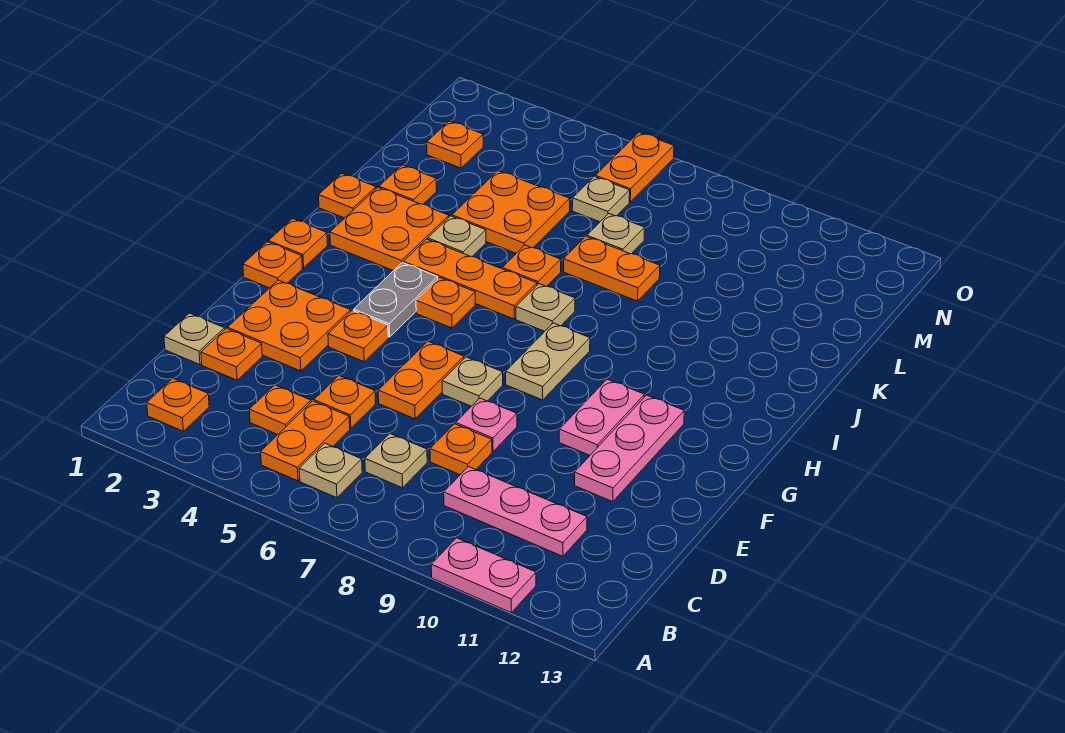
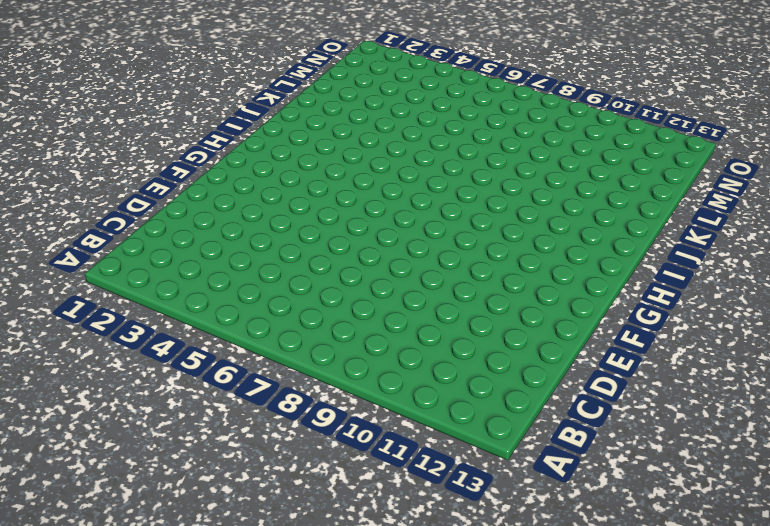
none -> pink plate A10:A11 level 1
none -> orange plate B2 level 1
none -> orange plate B5:C5 level 1
none -> tan plate B6 level 1

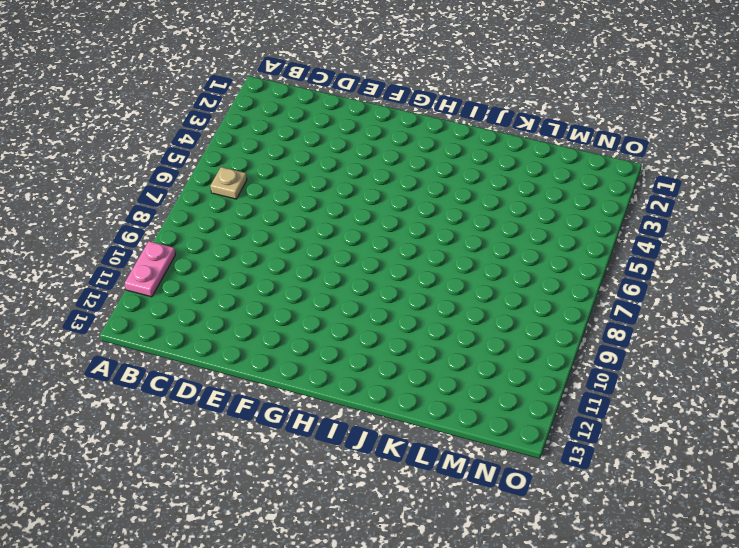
none -> orange plate B2 level 1
none -> orange plate B5:C5 level 1
none -> orange plate C4 level 1
none -> tan plate C7 level 1

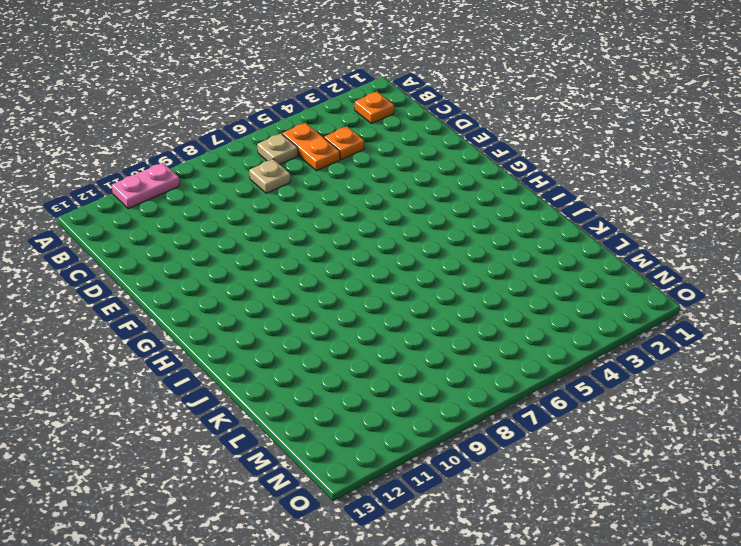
none -> pink plate C9:C11 level 1
none -> tan plate D1 level 1
none -> orange plate D2 level 1
none -> orange plate D5 level 1

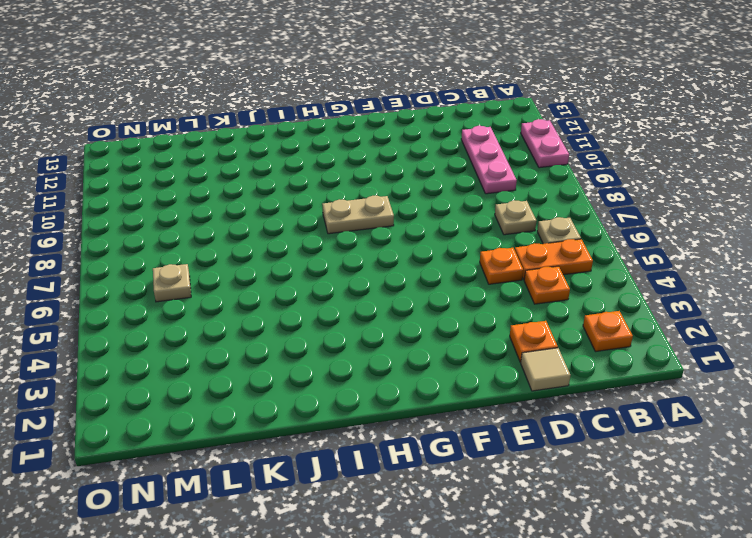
tan tile D1 level 1 -> tan plate D1 level 1
none -> orange plate D8 level 1
none -> orange plate E2:F3 level 1
none -> orange plate E6:F6 level 1
none -> pink plate E8 level 1

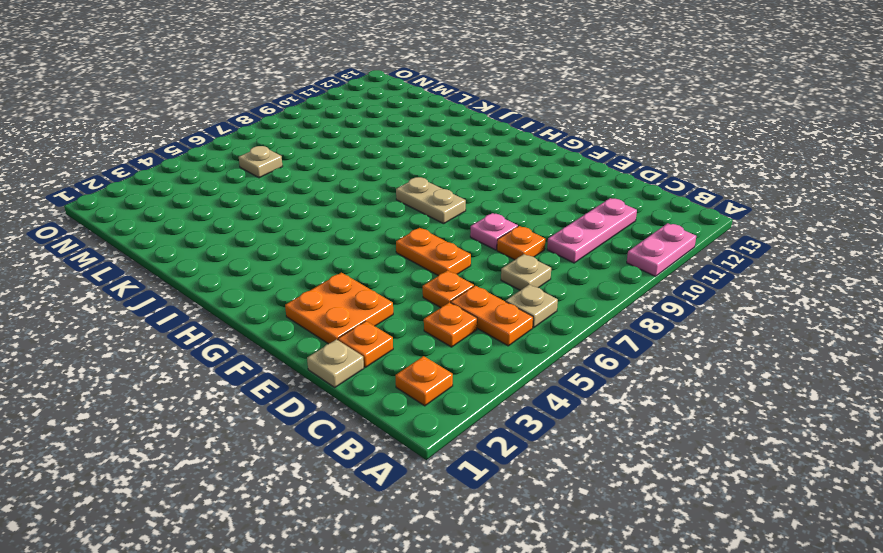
none -> pink plate E11:G11 level 1
none -> orange plate F4 level 1
none -> tan plate F7 level 1
none -> pink plate F10:G10 level 1

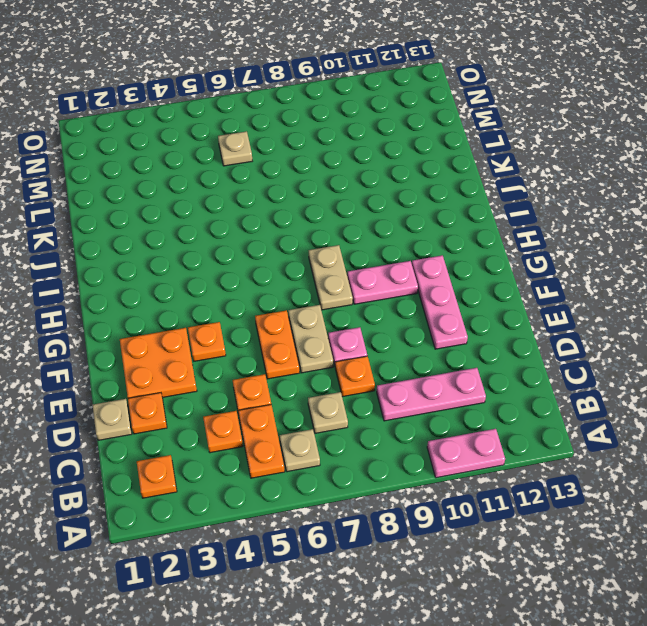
tan plate E7:F7 level 1 -> tan plate F7 level 1
pink plate G9:G10 level 1 -> pink plate F10:G10 level 1
none -> orange plate G1 level 1
none -> grey plate G4:H4 level 1
none -> orange plate H1 level 1
none -> orange plate H5 level 1

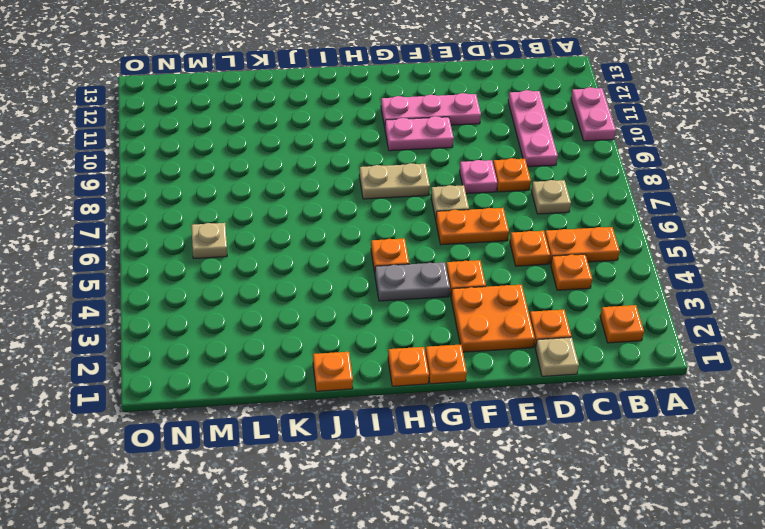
none -> tan plate B6 level 1
none -> orange plate I2:J3 level 1
none -> orange plate I4:I6 level 1
none -> tan plate I7 level 1

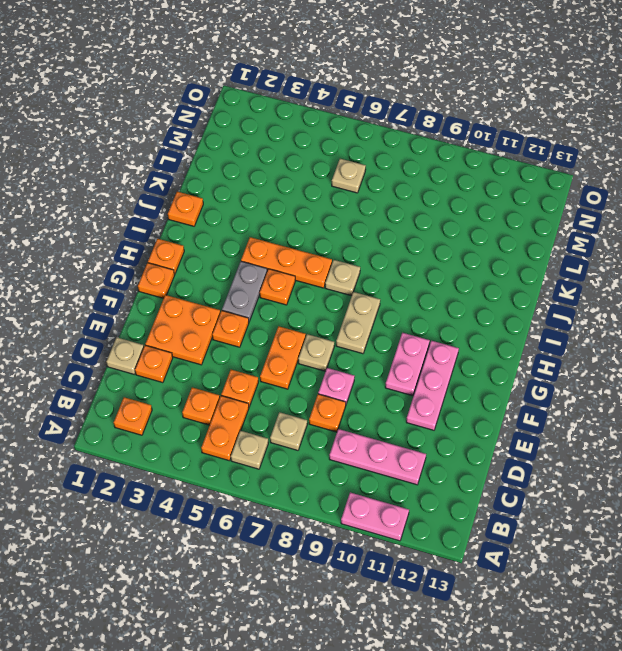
none -> orange plate I2:J3 level 1
none -> tan plate J4 level 1
none -> orange plate J6 level 1
none -> orange plate K2 level 1

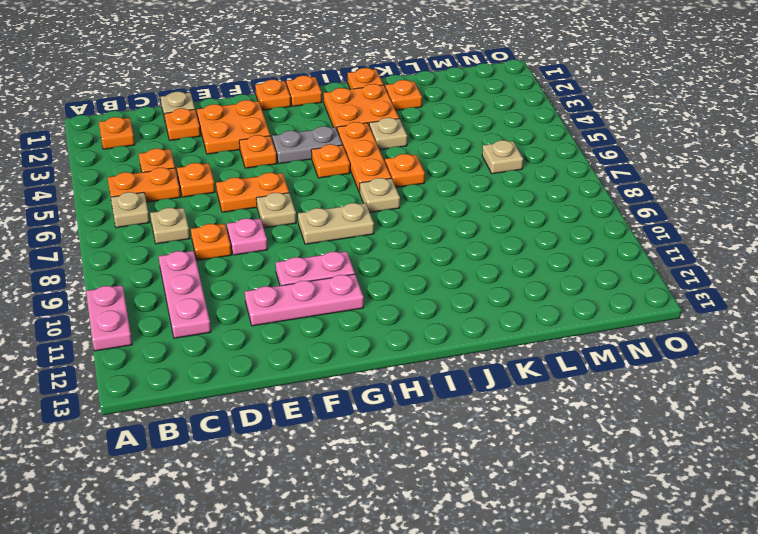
none -> orange plate K4:L5 level 1
none -> orange plate K7:K8 level 1
none -> tan plate L7 level 1
none -> orange plate M2 level 1

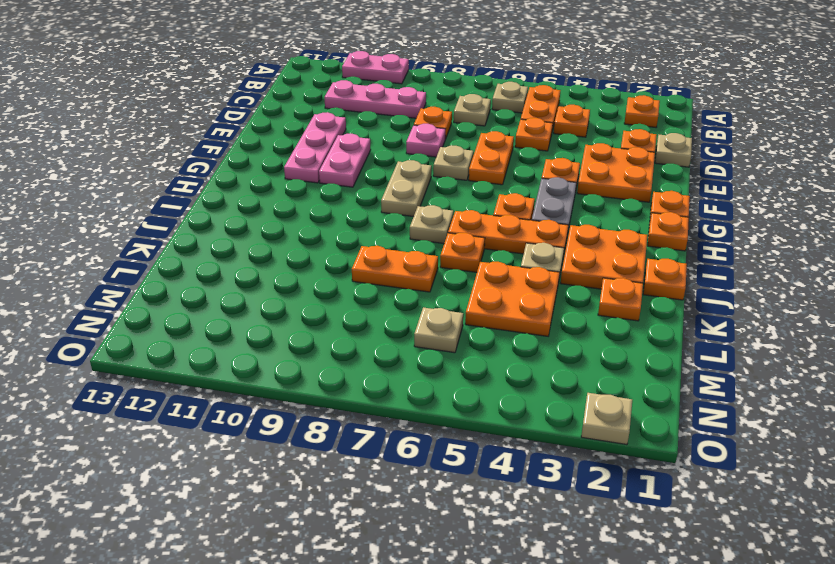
tan plate O2 level 1 -> tan plate L7 level 1
none -> orange plate M2 level 1
none -> orange plate N6:O6 level 1

